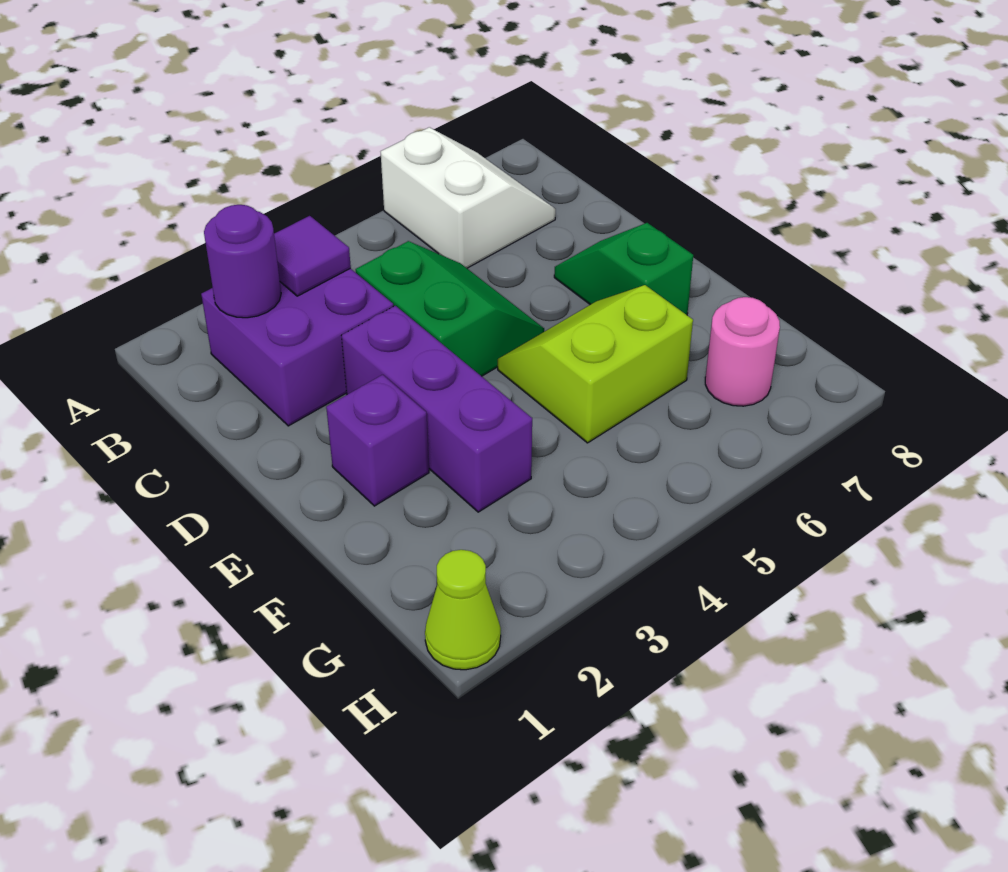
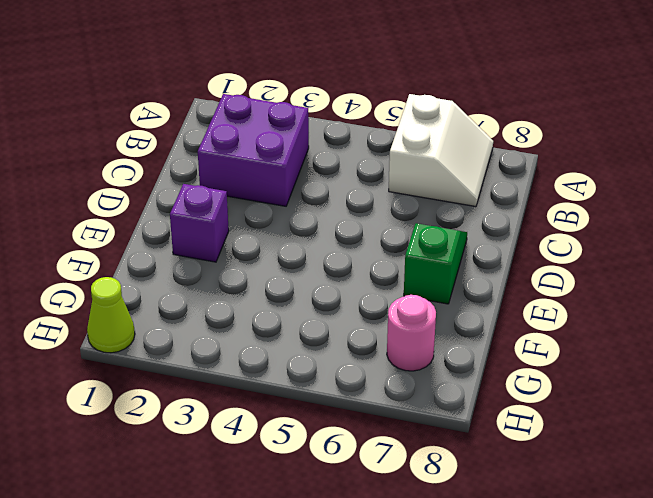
none -> green slope C4:D5 level 1 top 4
none -> purple brick D3:F3 level 1

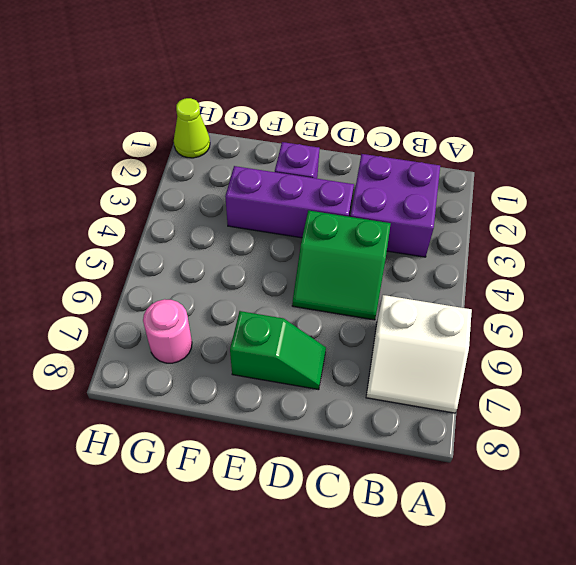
none -> lime slope E5:F6 level 1 top F
none -> purple round brick B2 level 2

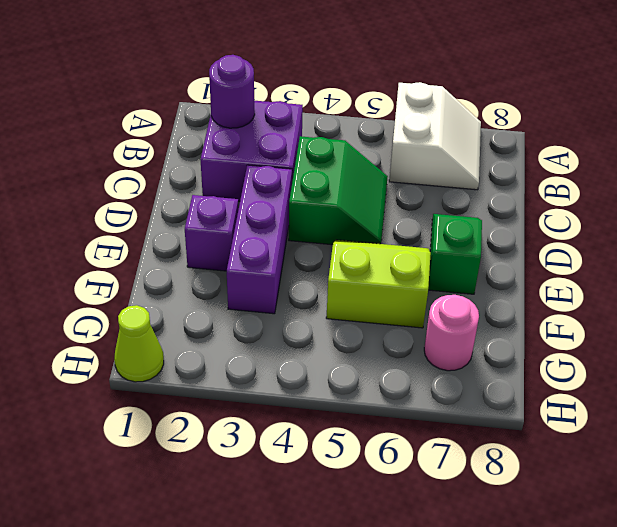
none -> purple tile B3 level 2

